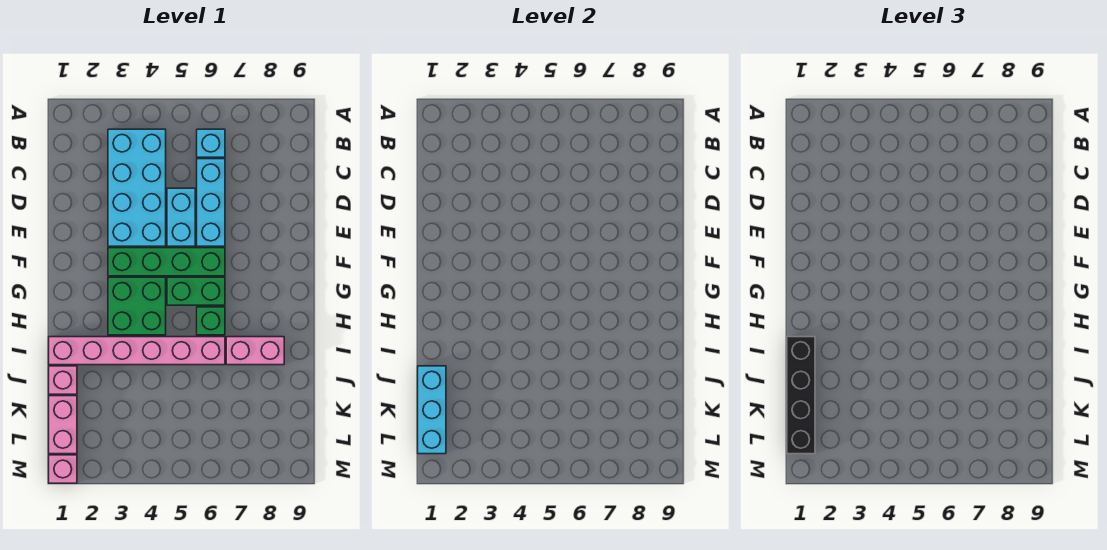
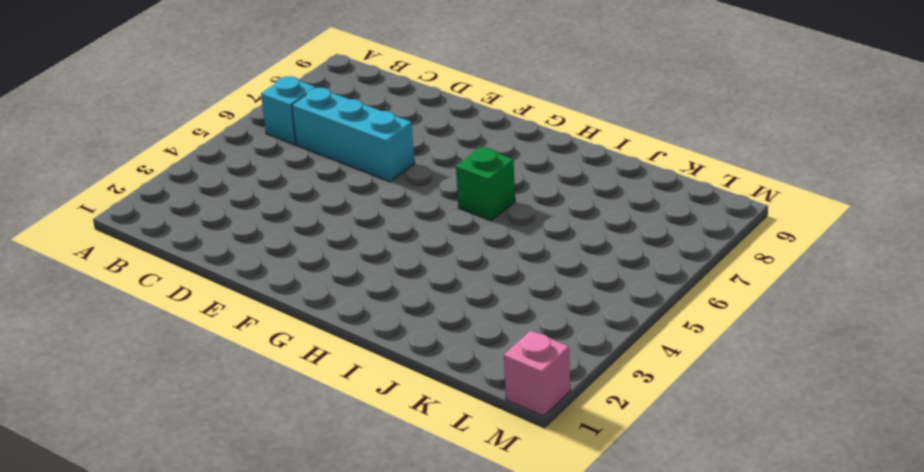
none -> cyan brick B3:E4 level 1
none -> cyan brick D5:E5 level 1
none -> green brick F3:F6 level 1

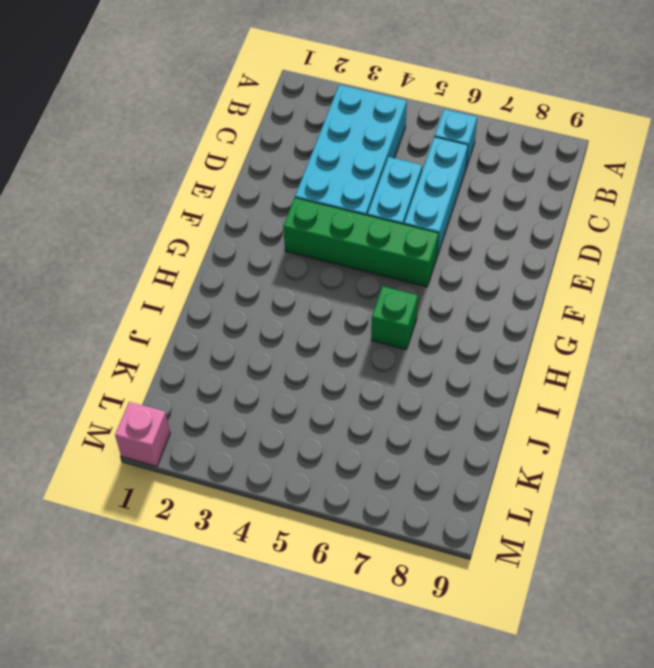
none -> green brick G3:H4 level 1
none -> green brick G5:G6 level 1
none -> pink brick I1:I6 level 1

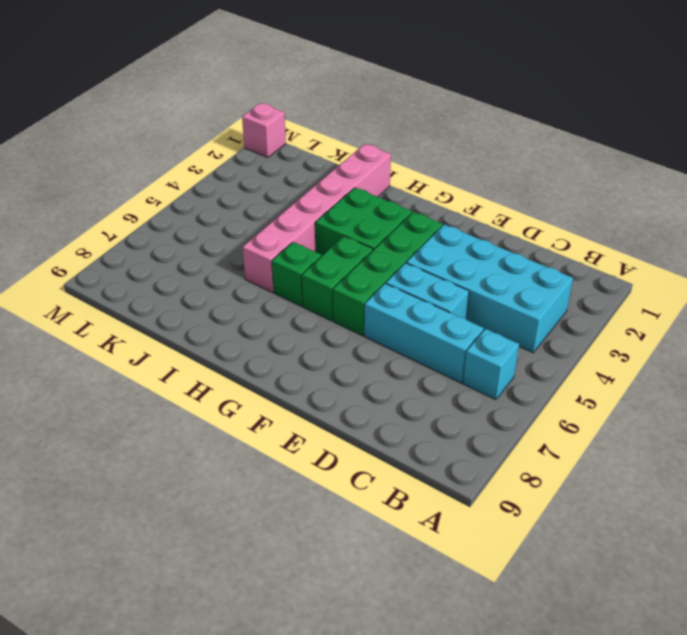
none -> pink brick I7:I8 level 1
none -> pink brick J1 level 1
none -> pink brick K1:L1 level 1

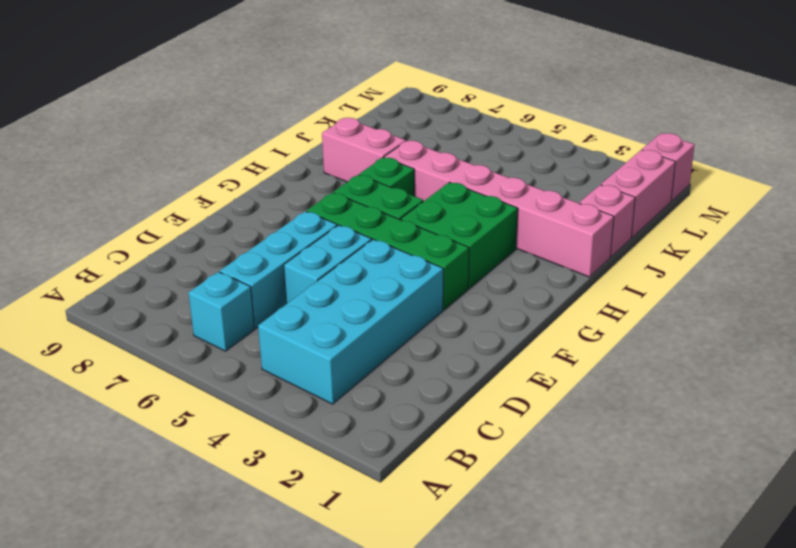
none -> cyan brick J1:L1 level 2
none -> black brick I1:L1 level 3

